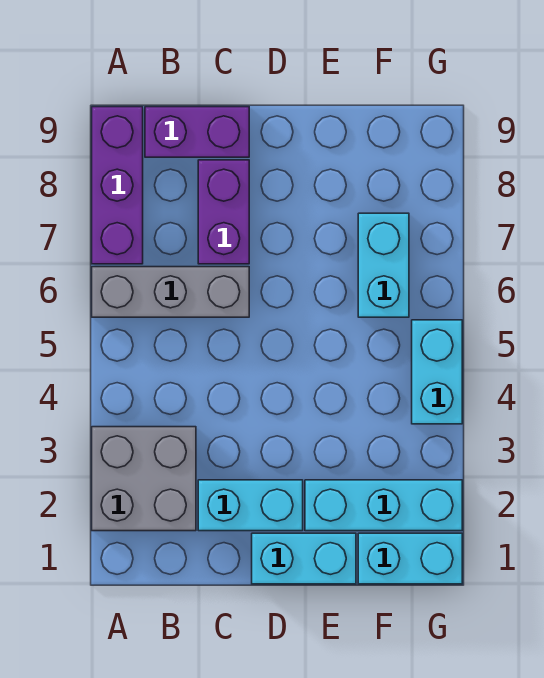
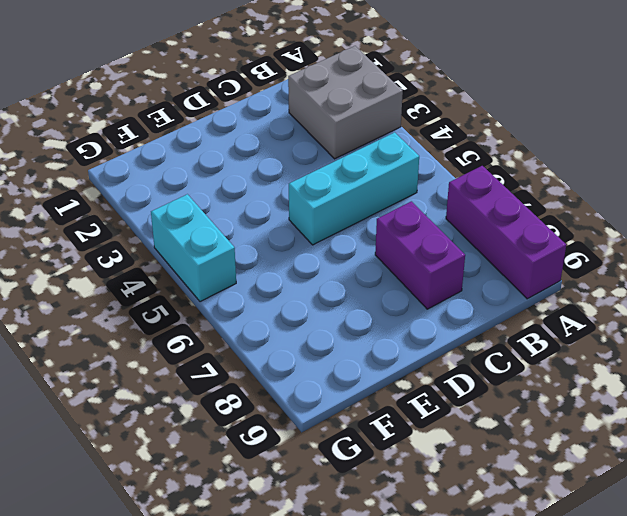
cyan brick B5:D5 level 1 -> cyan brick E2:G2 level 1
none -> grey brick A6:C6 level 1
none -> purple brick B9:C9 level 1

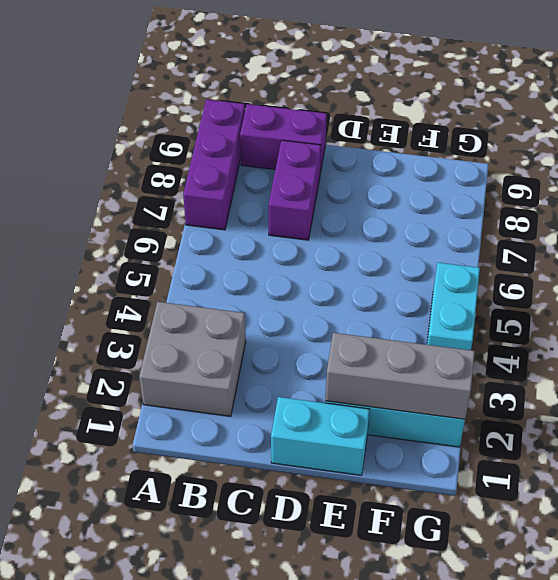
grey brick E2:G2 level 2 -> grey brick A6:C6 level 1
none -> cyan brick C2:D2 level 1
none -> cyan brick F1:G1 level 1

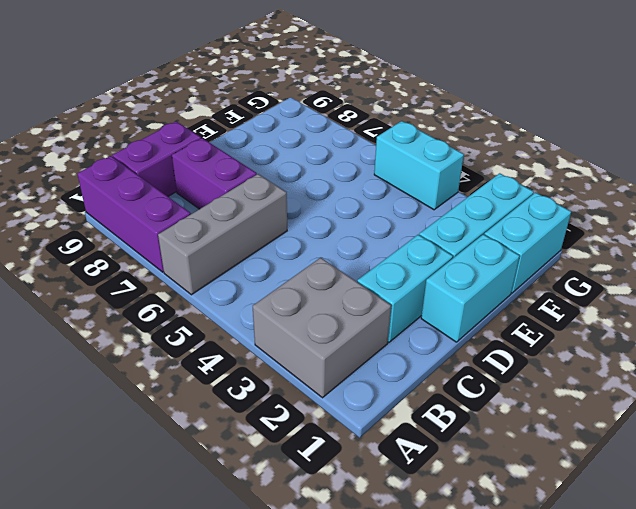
none -> cyan brick F6:F7 level 1

